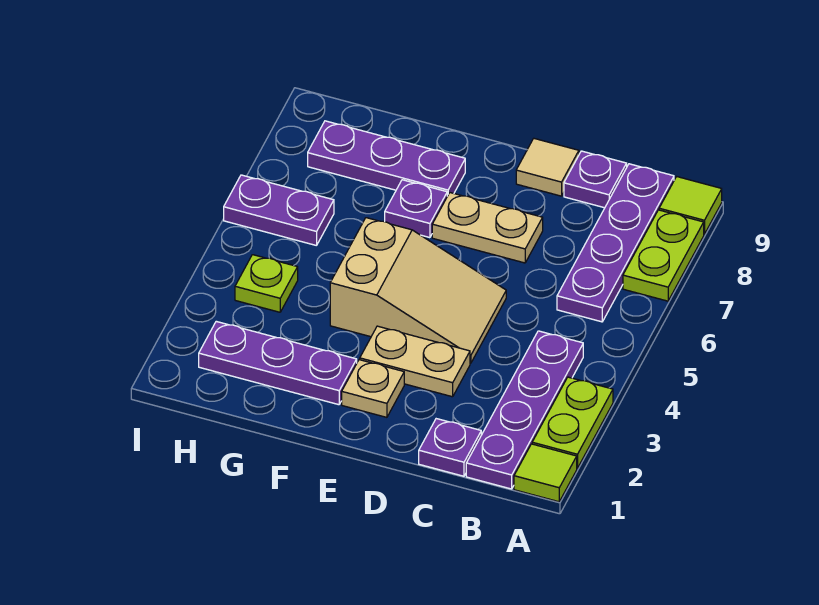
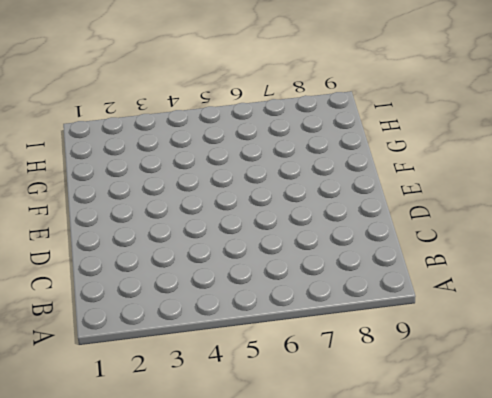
none -> lime tile A1 level 1
none -> lime plate A2:A3 level 1
none -> lime plate A7:A8 level 1

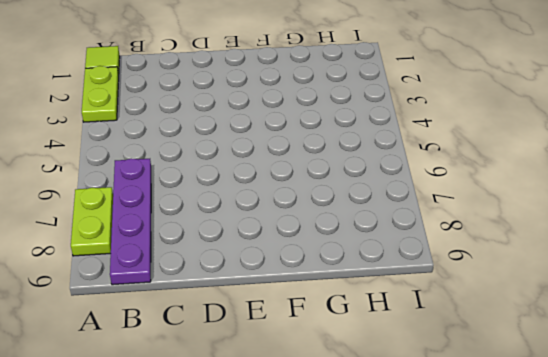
none -> lime tile A9 level 1
none -> purple plate B1:B4 level 1
none -> purple plate C1 level 1

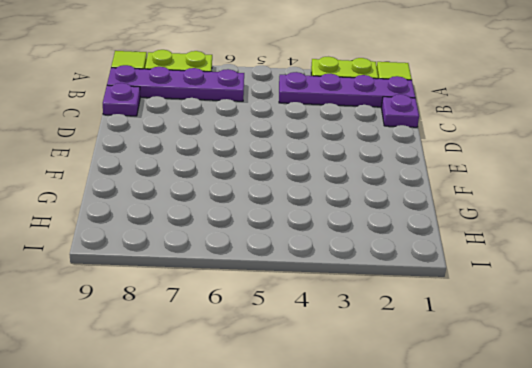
none -> tan plate D3:E3 level 1
none -> tan slope D4:F5 level 1 top F
none -> tan plate D7:E7 level 1

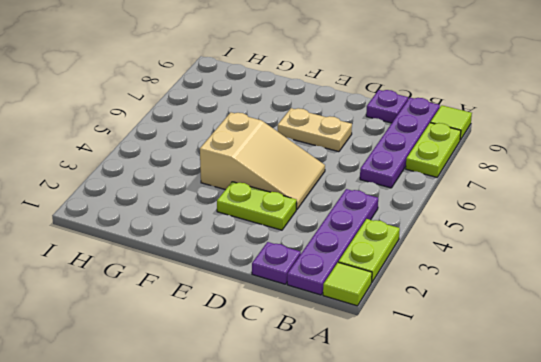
lime plate D3:E3 level 1 -> tan plate D3:E3 level 1
none -> tan tile D9 level 1
none -> tan plate E2 level 1
none -> purple plate F2:H2 level 1

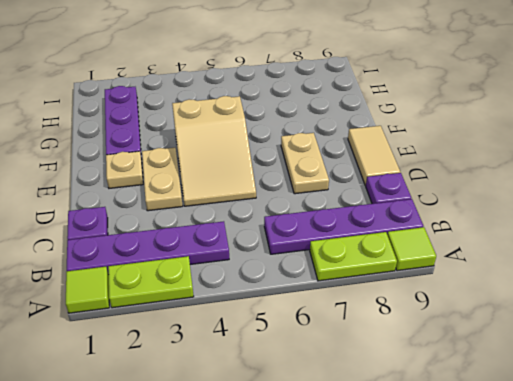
tan tile D9:E9 level 1 -> tan tile D9 level 1
none -> purple plate F7 level 1
none -> purple plate F8:H8 level 1
none -> lime plate H4 level 1

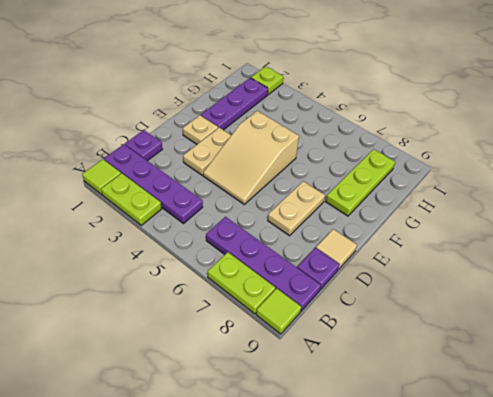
lime plate F8:H8 level 1 -> purple plate F8:H8 level 1
lime plate I2 level 1 -> lime plate H4 level 1
none -> purple plate F7 level 1
none -> purple plate H6:I6 level 1

